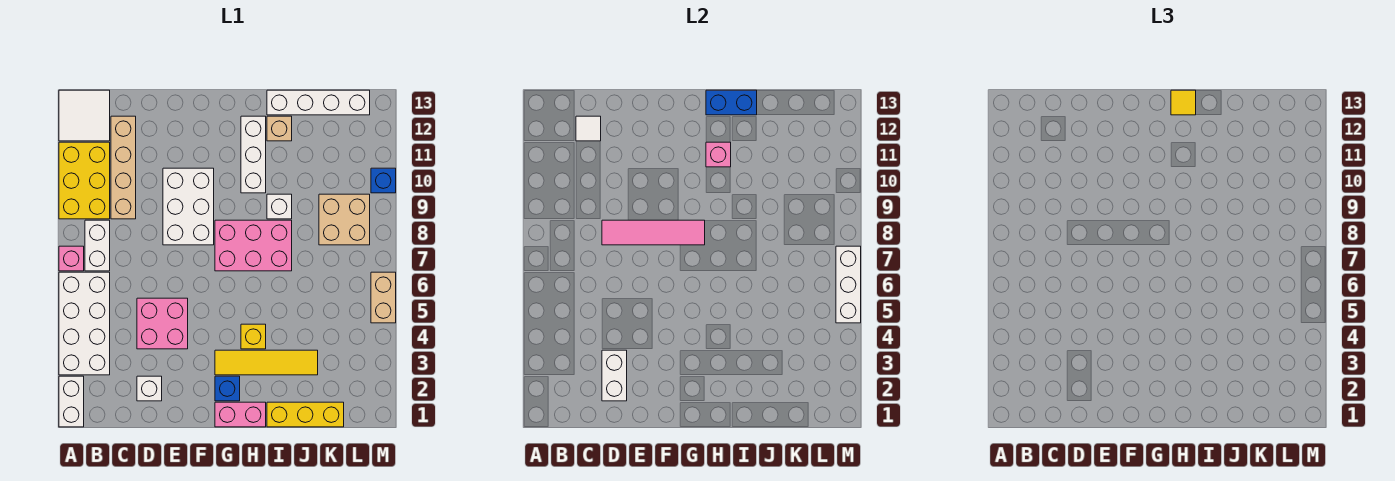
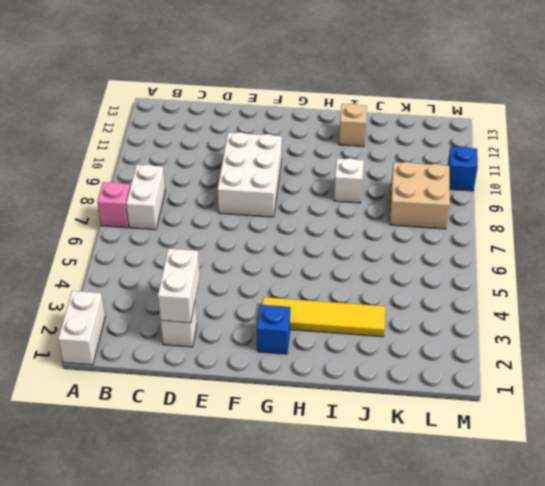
none -> white brick A3:B6 level 1
none -> yellow brick A9:B11 level 1
none -> white tile A12:B13 level 1
none -> tan brick C9:C12 level 1

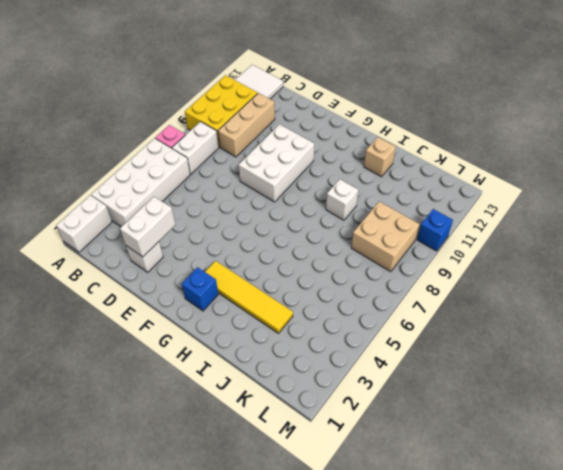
tan brick C9:C11 level 1 -> tan brick C9:C12 level 1
none -> pink brick D4:E5 level 1
none -> pink brick G1:H1 level 1
none -> pink brick G7:I8 level 1
none -> yellow brick H4 level 1

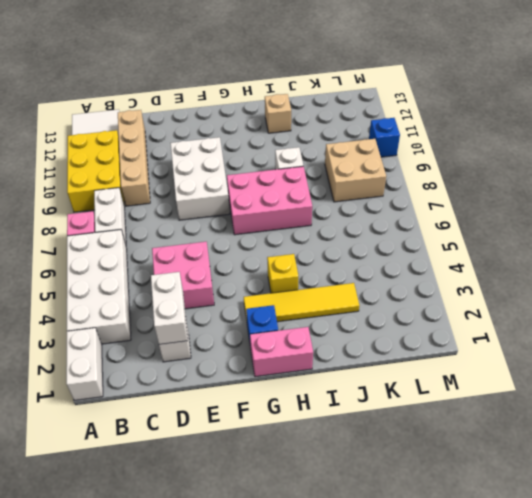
none -> white brick H10:H12 level 1
none -> yellow brick I1:K1 level 1
none -> white brick I13:L13 level 1
none -> tan brick M5:M6 level 1

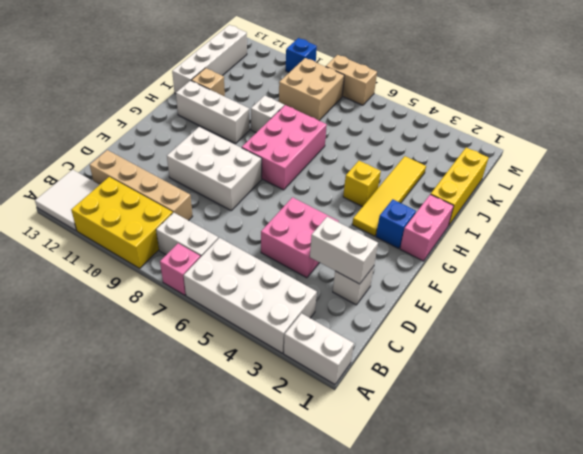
tan brick M7:M8 level 1 -> tan brick M5:M6 level 1
none -> white tile C12 level 2
none -> pink tile D8:G8 level 2
none -> pink brick H11 level 2
none -> blue brick H13:I13 level 2

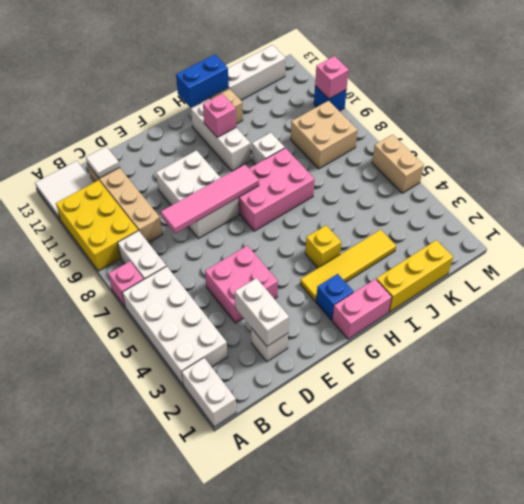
pink brick M10 level 2 -> none
none -> white brick M5:M7 level 2
none -> yellow tile H13 level 3

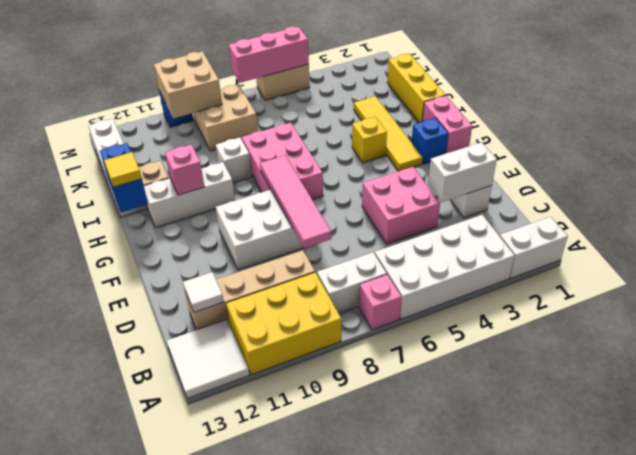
tan brick L9:M10 level 2 -> none
pink brick M5:M7 level 2 -> white brick M5:M7 level 2

